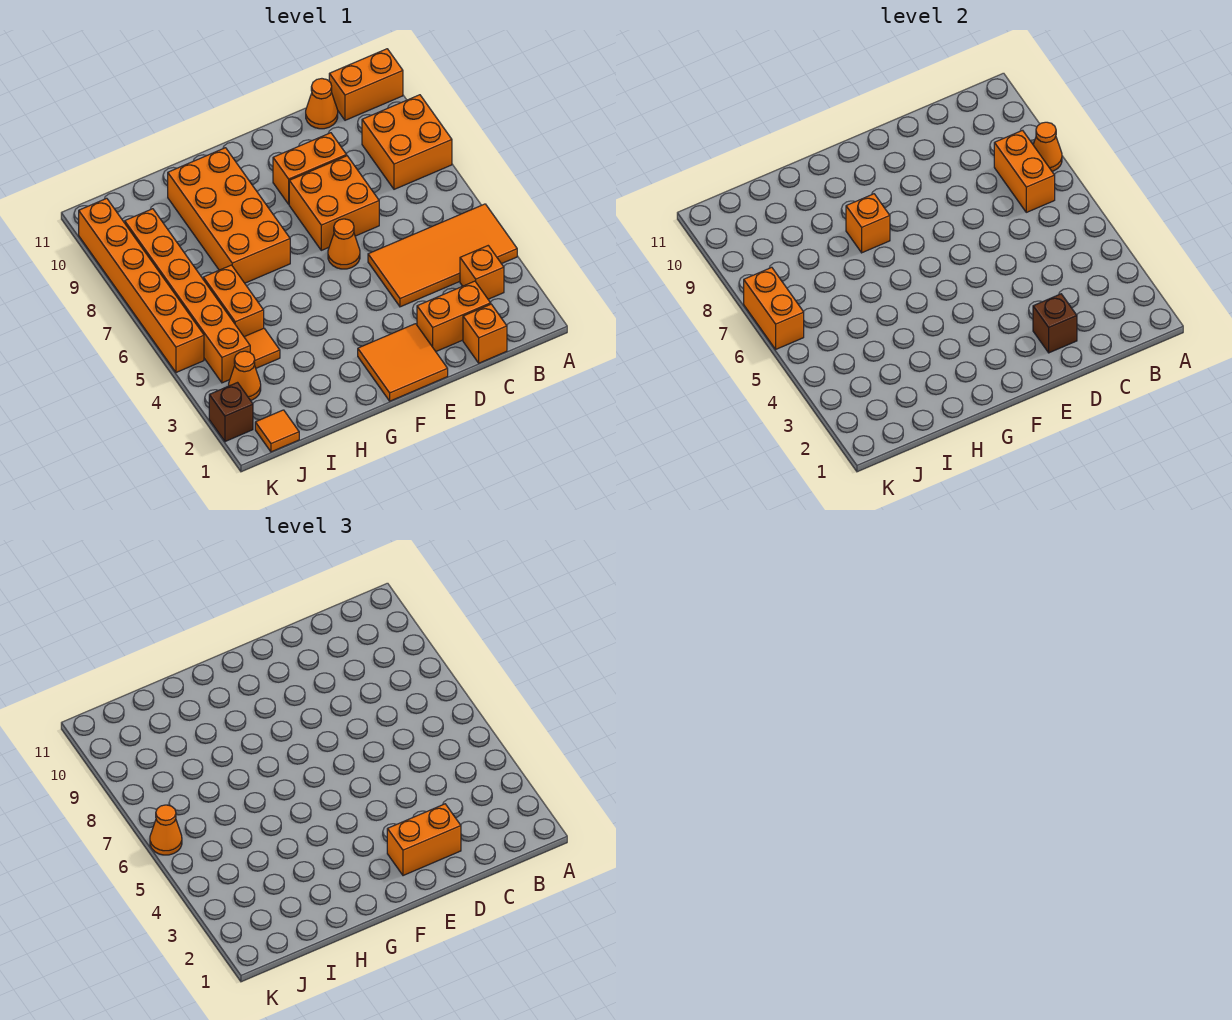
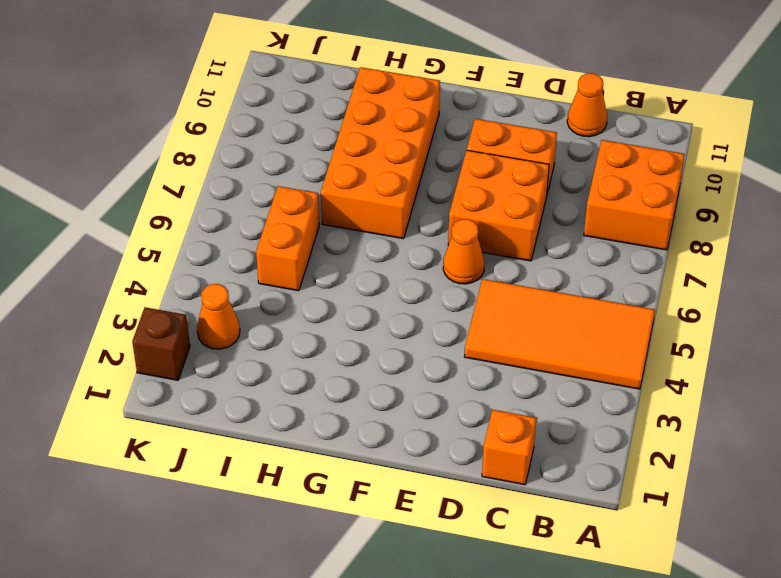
none -> orange brick A11:B11 level 1
none -> orange brick B3 level 1
none -> orange brick C2:D2 level 1

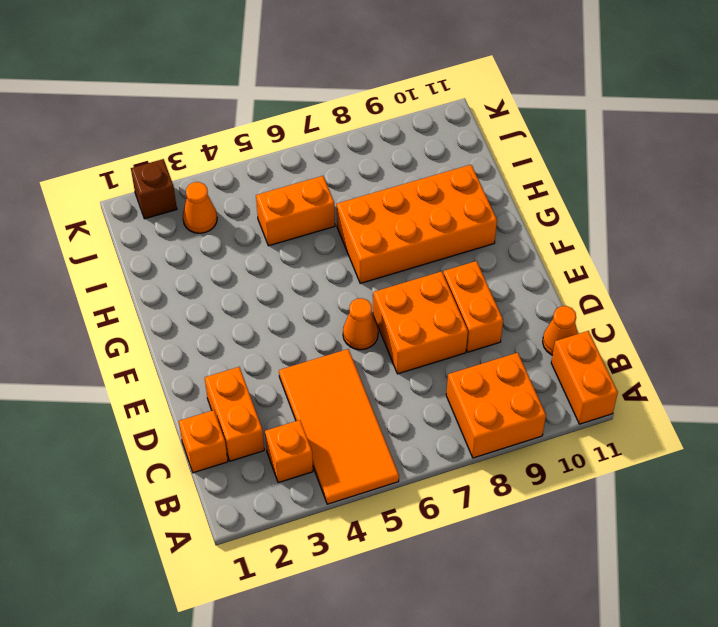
none -> orange tile E1:F2 level 1
none -> orange tile I4 level 1
none -> orange tile J1 level 1

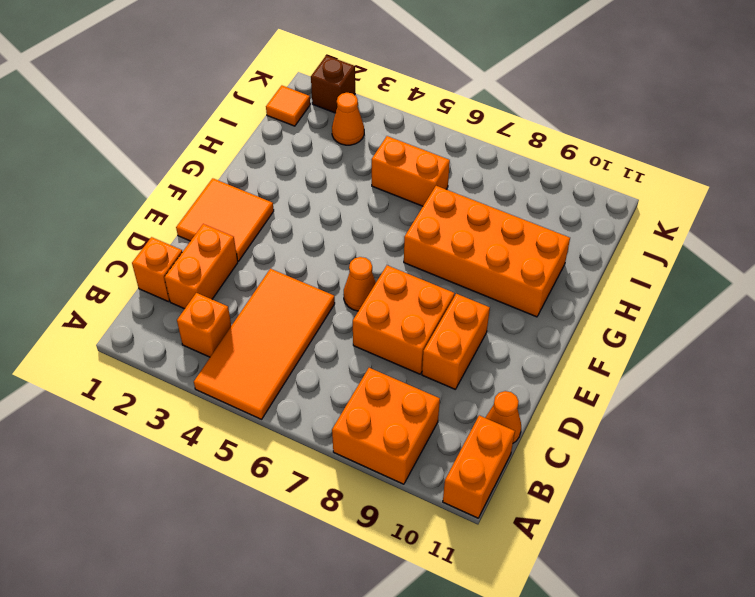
none -> orange tile I4 level 1
none -> orange brick J4:J9 level 1
none -> orange brick K5:K10 level 1

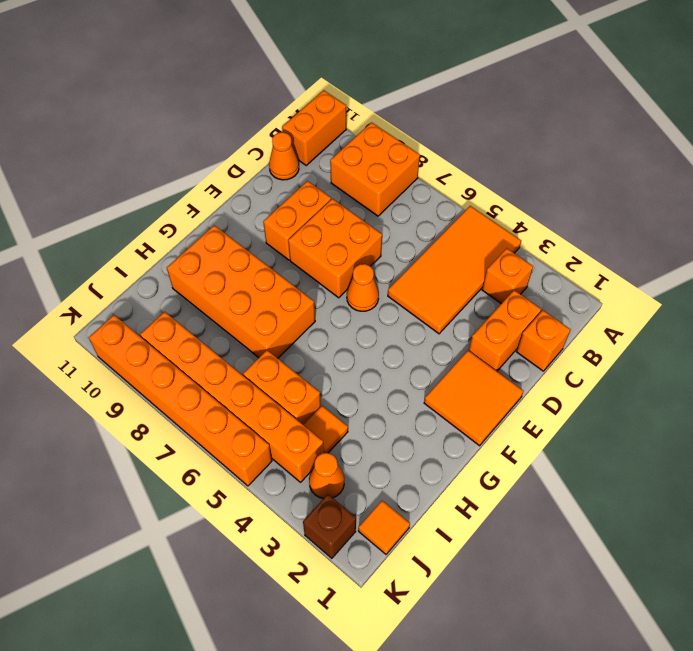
none -> orange cone A8 level 2
none -> orange brick B7:B8 level 2
none -> brown brick D2 level 2

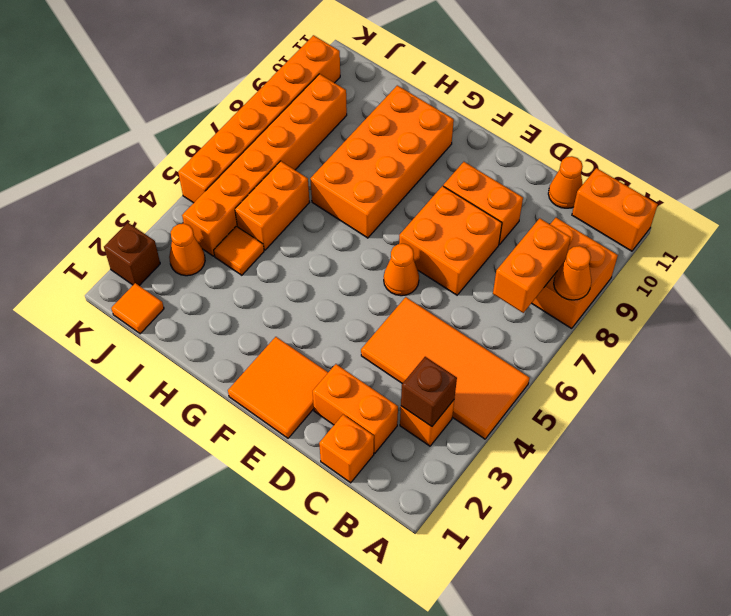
brown brick B3 level 2 -> brown brick D2 level 2
none -> orange brick G8 level 2
none -> orange brick K6:K7 level 2
none -> orange brick D2:E2 level 3

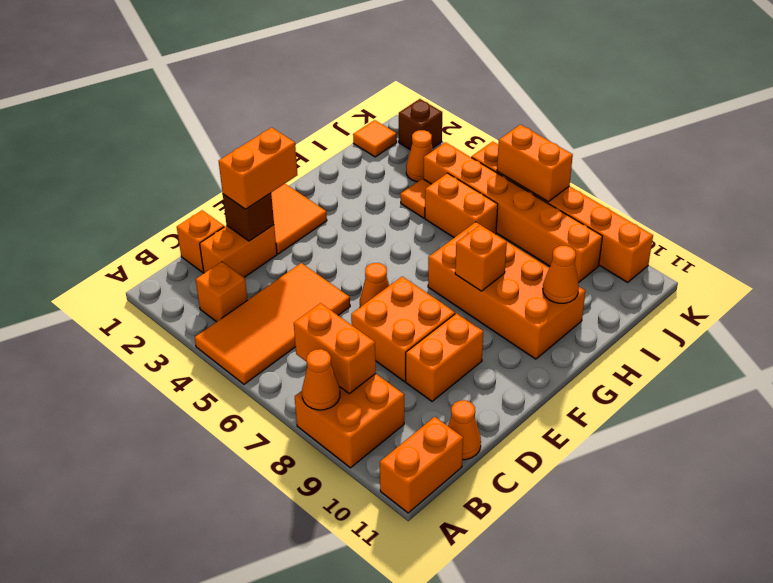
orange cone H10 level 2 -> orange cone K6 level 3

